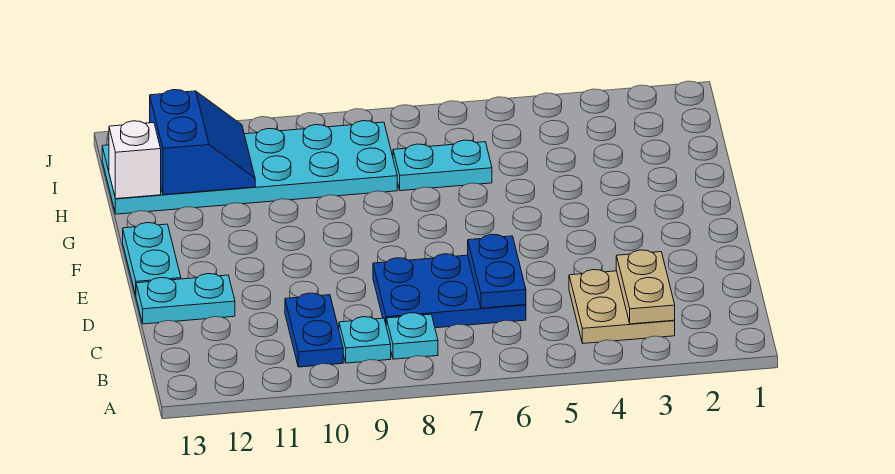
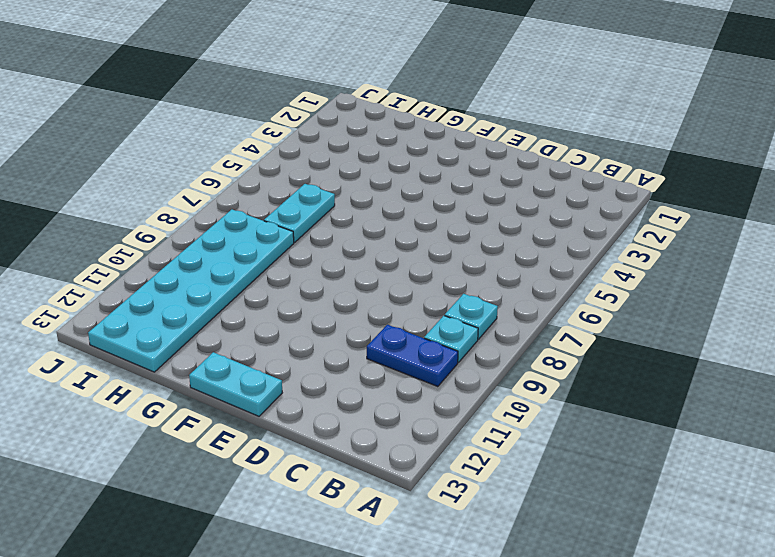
none -> tan plate B3:C4 level 1
none -> blue plate C6:D8 level 1
none -> cyan plate D12:D13 level 1

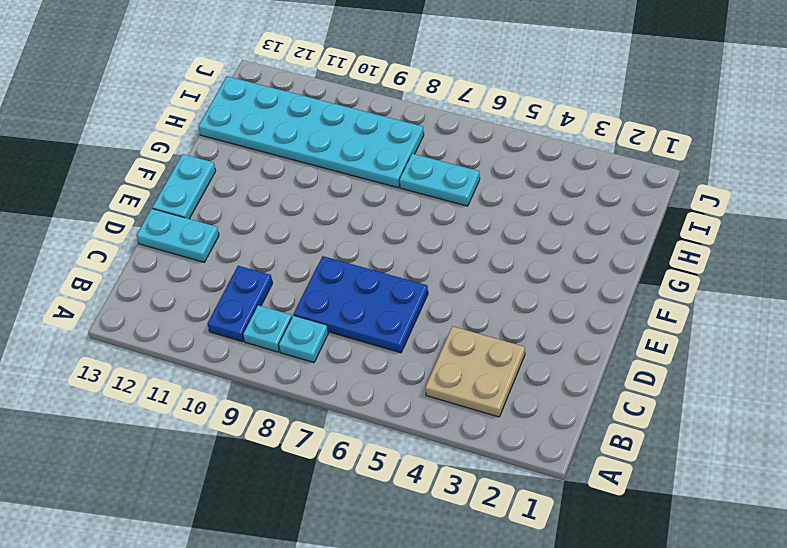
none -> tan plate B3:C3 level 2
none -> blue plate C6:D6 level 2
none -> blue slope H11:I12 level 2 top 12

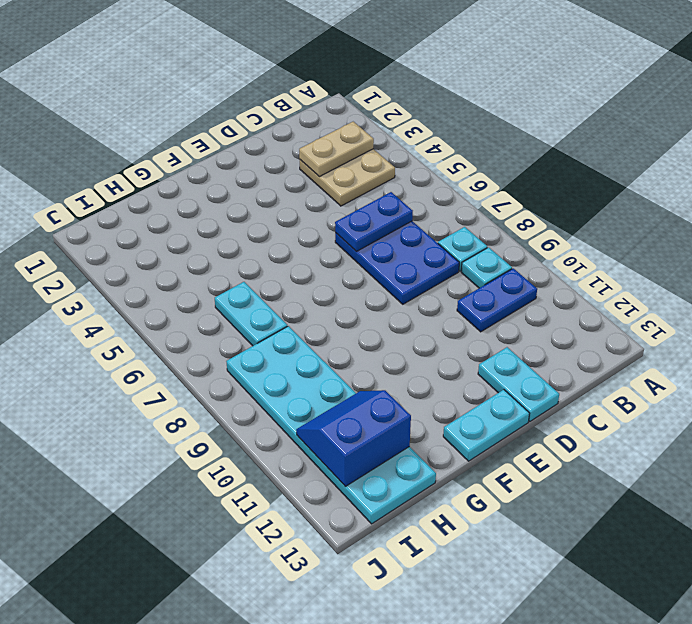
none -> white brick H13 level 2

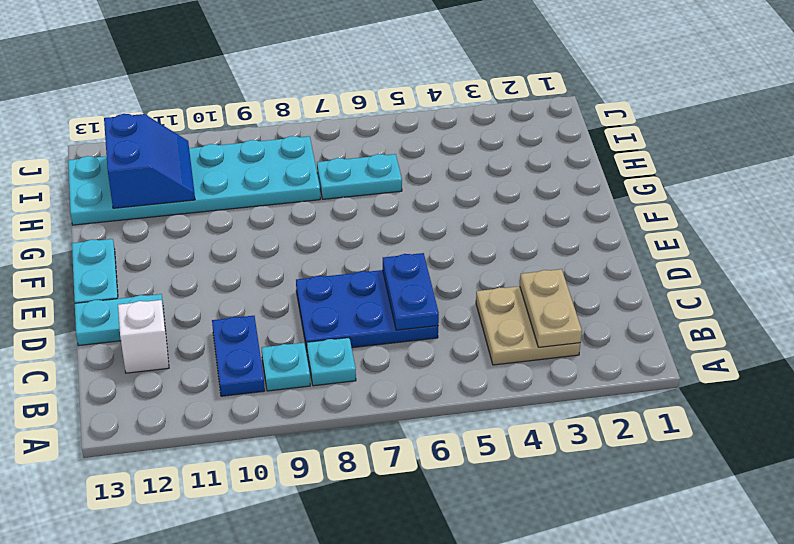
white brick C12 level 1 -> white brick H13 level 2

